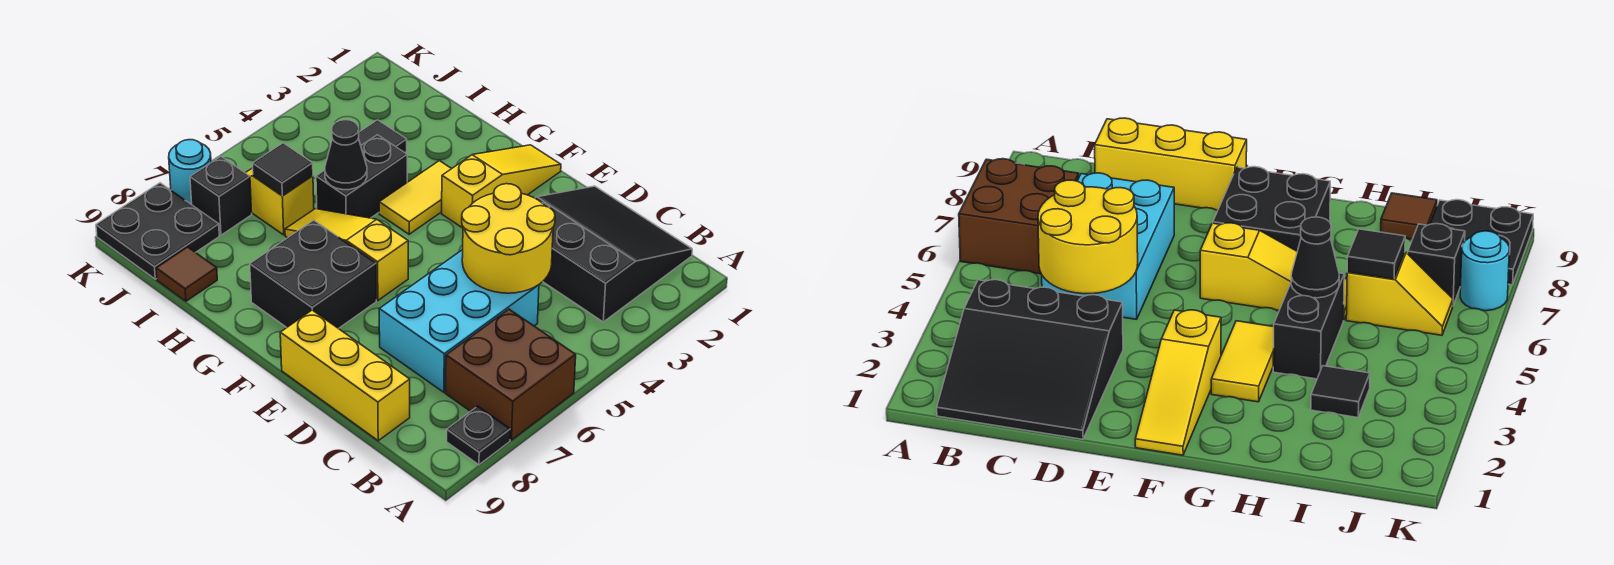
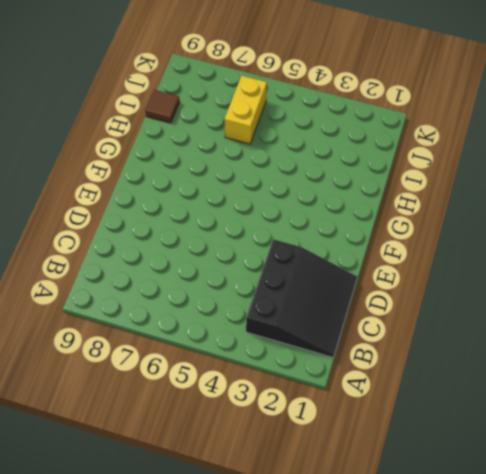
yellow brick I6:J6 level 1 -> yellow slope I6:J6 level 1 top I
none -> brown brick A6:B7 level 1
none -> black plate A8 level 1
none -> cyan brick C5:D7 level 1

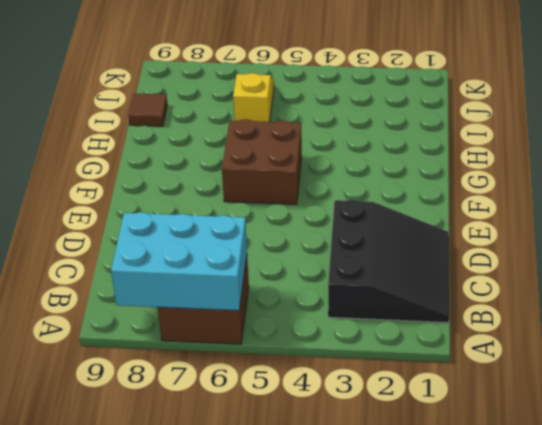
cyan brick A6:B8 level 2 -> cyan brick C5:D7 level 1
brown brick F5:G6 level 1 -> yellow slope F6:H6 level 1 top F
none -> black plate A8 level 1
none -> yellow brick C9:E9 level 1
none -> yellow slope F1:F3 level 1 top 3

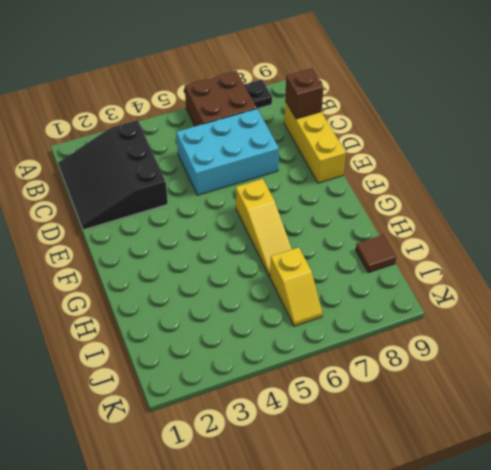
brown brick C9 level 2 -> none
none -> yellow slope F1:F3 level 1 top 3
none -> black brick F7:G8 level 1
none -> yellow tile G3:G4 level 1

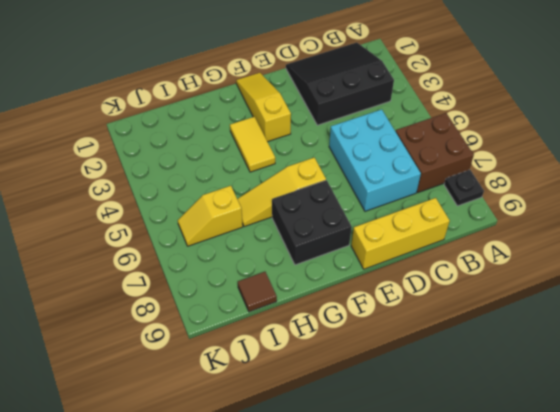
none -> black brick H4:H5 level 1
none -> black tile I3 level 1
none -> black brick J7 level 1

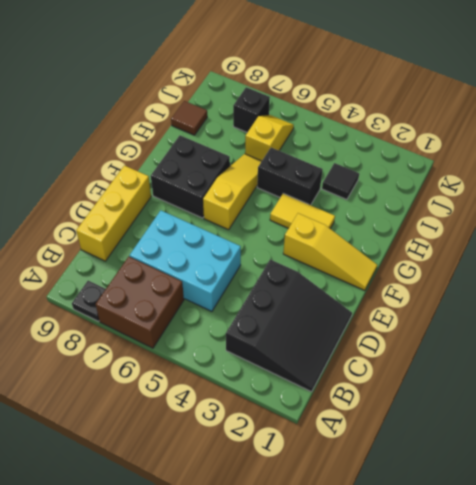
none -> black plate J8:K9 level 1
none -> cyan round brick K7 level 1
none -> yellow round brick C4:D5 level 2

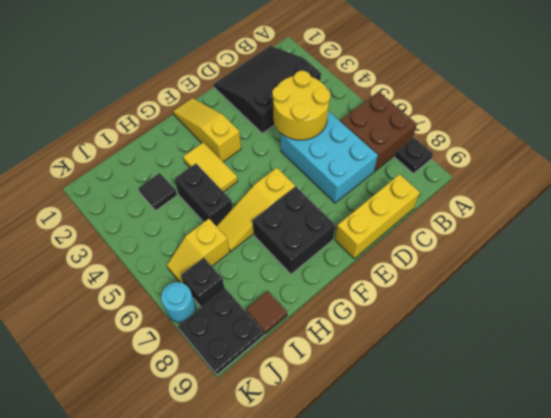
none -> black cone H5 level 2
none -> black tile I6 level 2

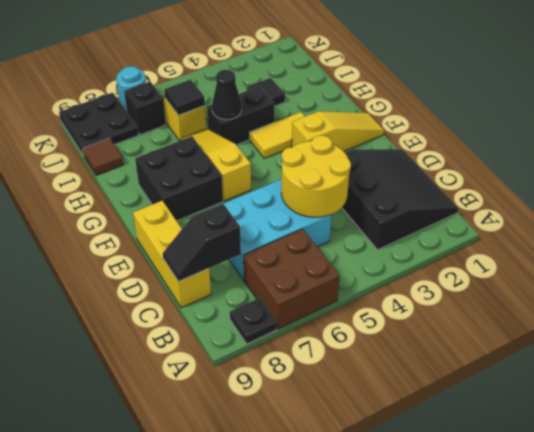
black slope C8:C9 level 2 top 8 -> none

